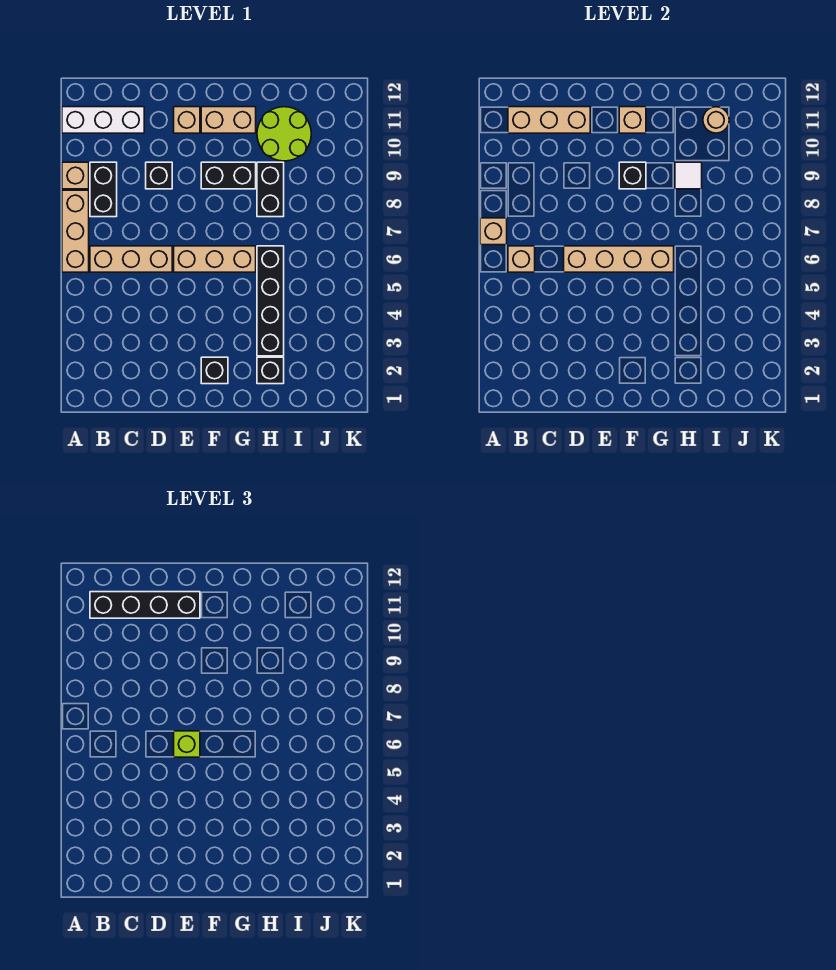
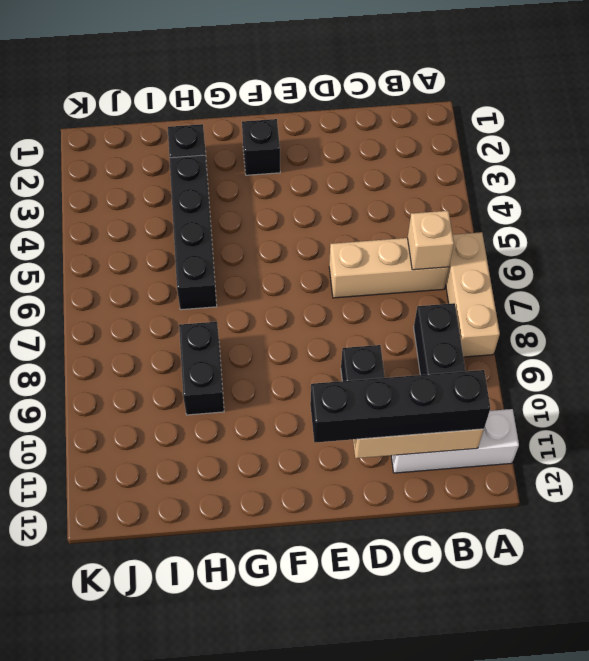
none -> tan brick A9 level 1
none -> tan brick E6:G6 level 1
none -> tan brick E11 level 1

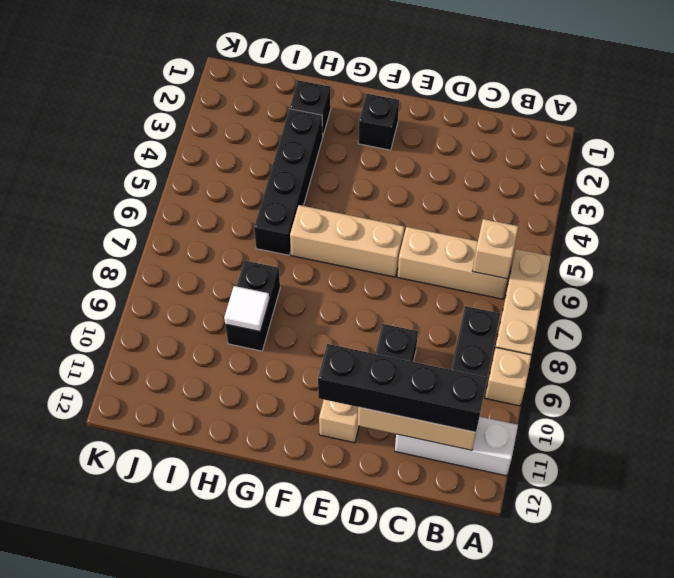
none -> black brick F9:G9 level 1
none -> tan brick F11:G11 level 1
none -> lime round brick H10:I11 level 1

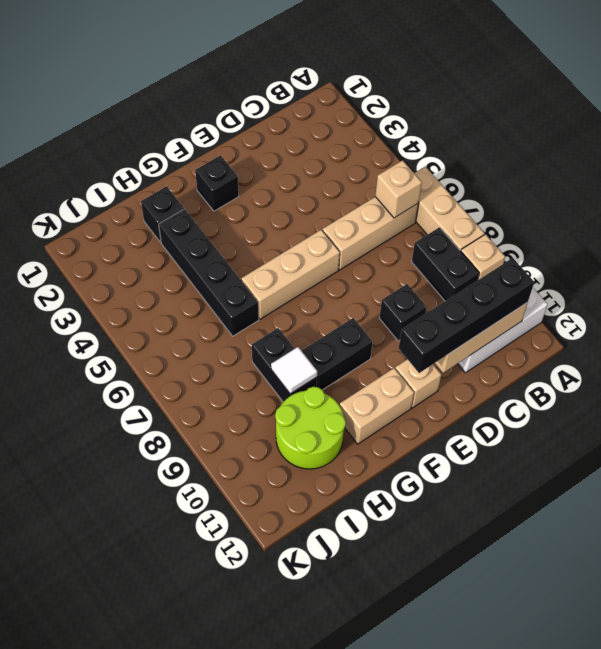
none -> tan brick A7 level 2
none -> tan brick D6:G6 level 2
none -> black brick F9 level 2

